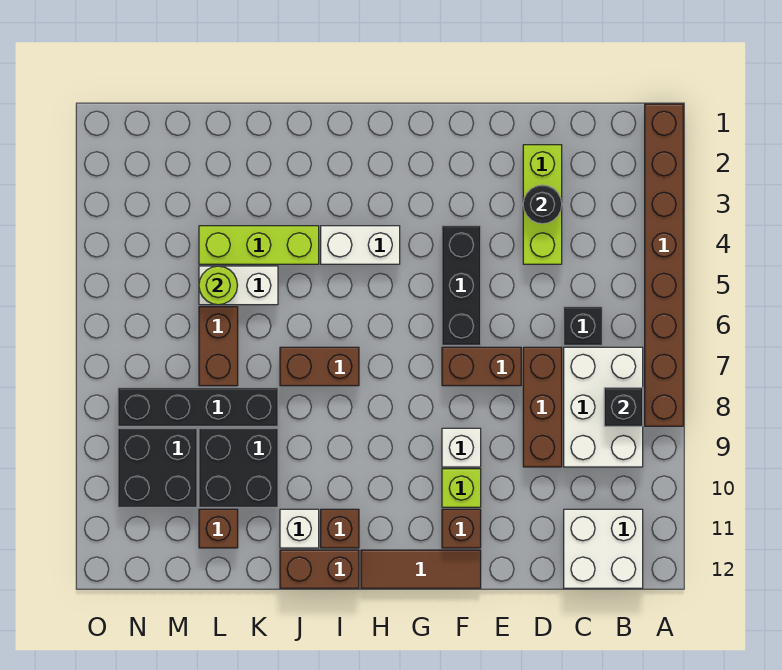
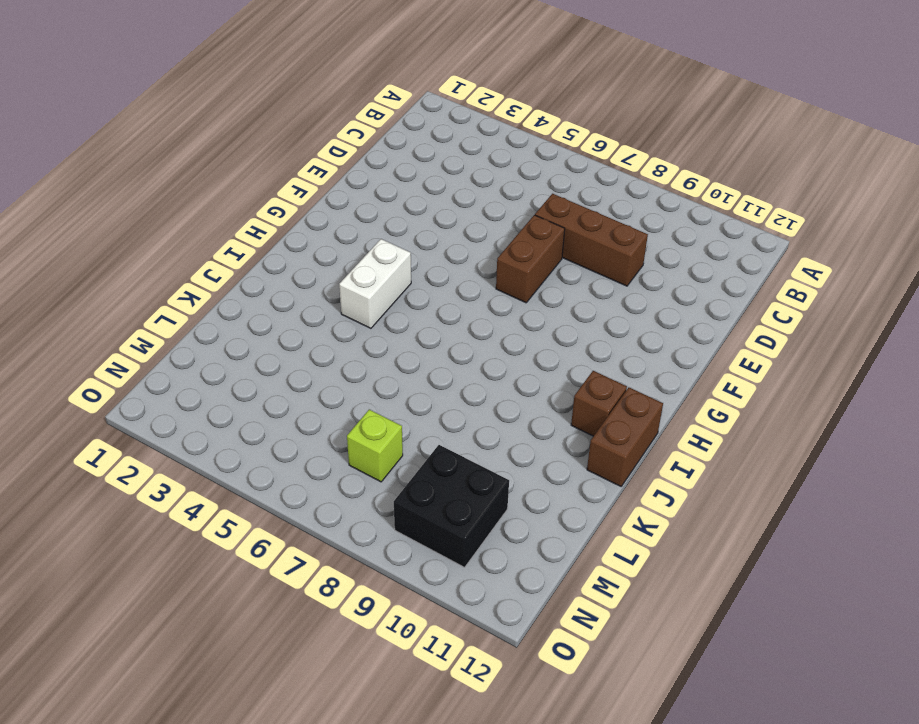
lime brick M7 level 1 -> lime brick F10 level 1
none -> brown brick A1:A8 level 1
none -> white brick B7:C9 level 1
none -> white brick B11:C12 level 1

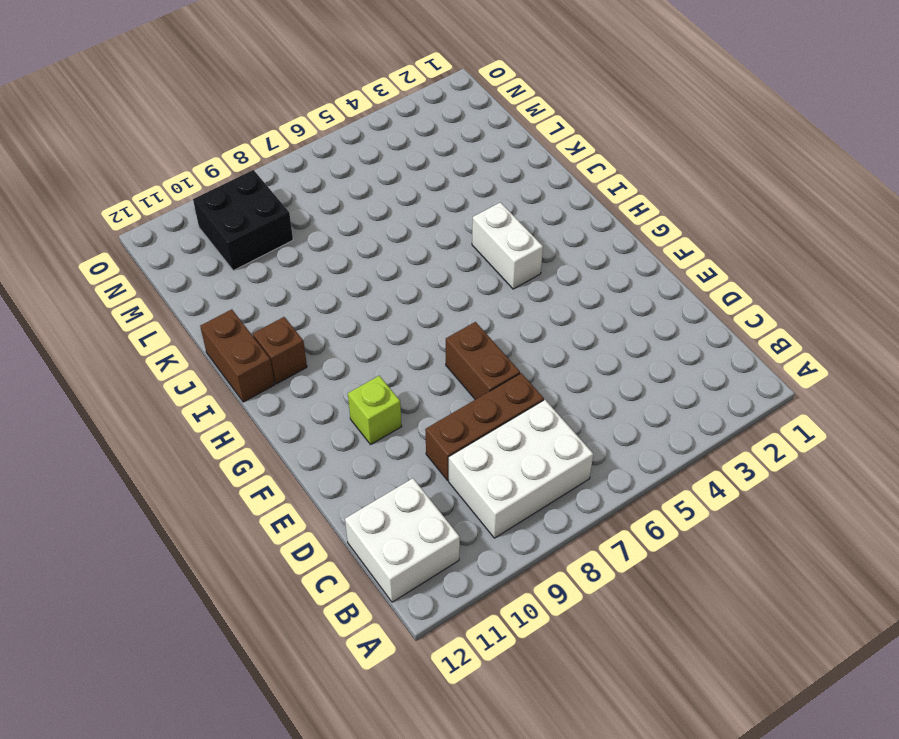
none -> brown brick A1:A8 level 1
none -> black brick C6 level 1
none -> lime brick D2:D4 level 1

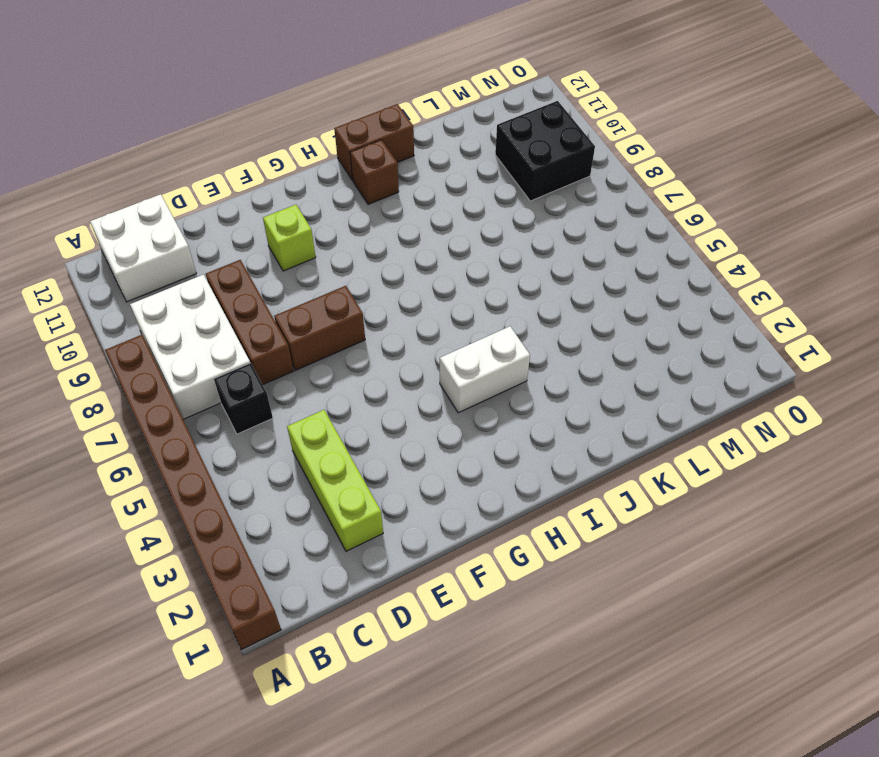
none -> black brick F4:F6 level 1
none -> white brick F9 level 1
none -> brown brick F11 level 1

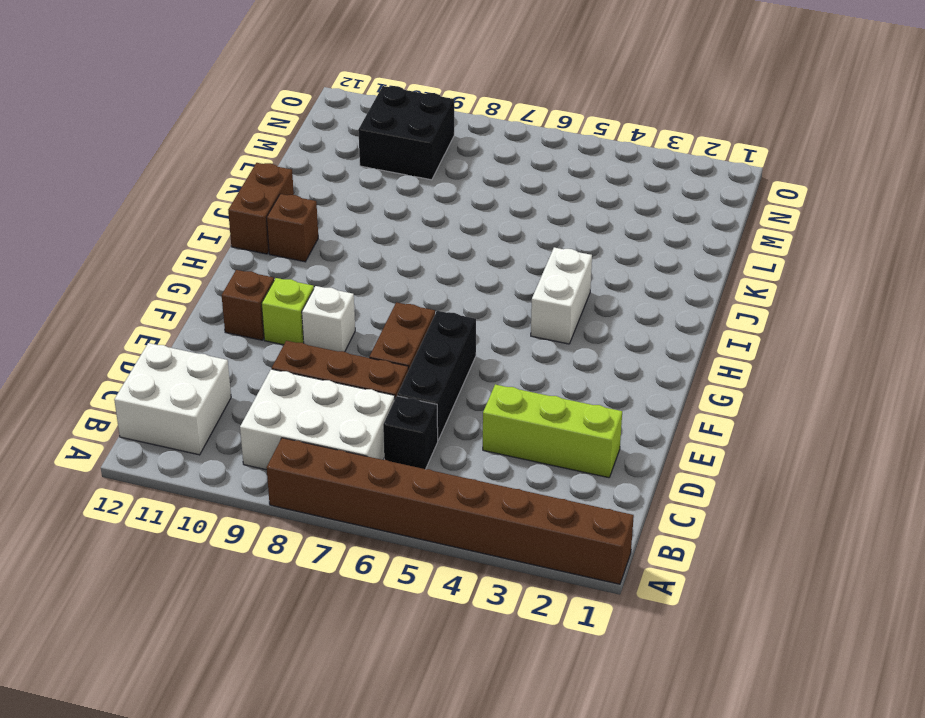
black brick D6:F6 level 1 -> black brick F4:F6 level 1
none -> brown tile F12:H12 level 1
none -> brown brick I7:J7 level 1
none -> lime brick J4:L4 level 1

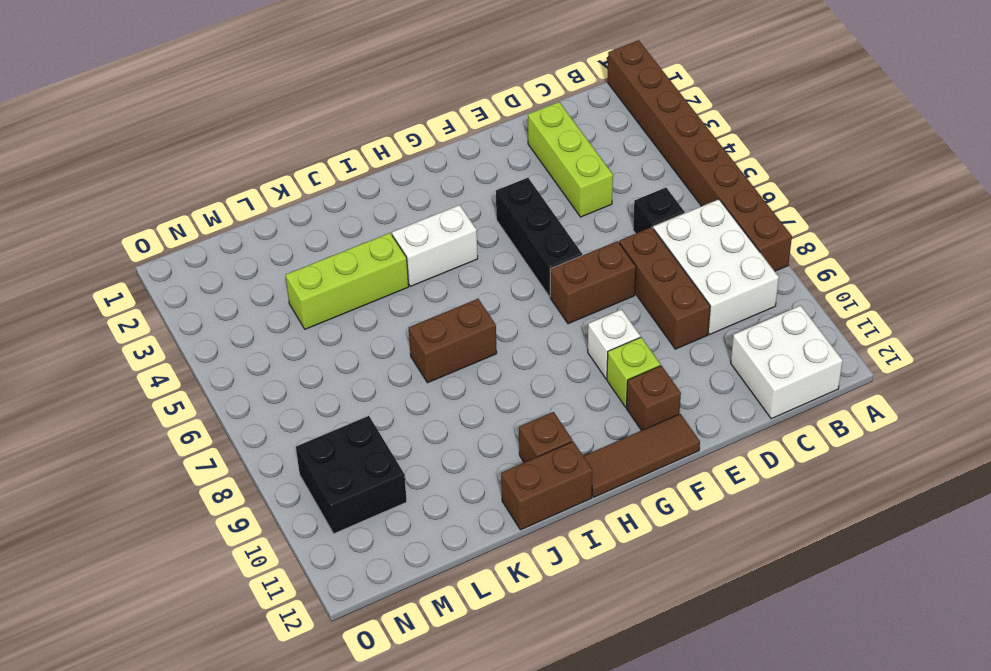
none -> white brick J11 level 1
none -> white brick K5:L5 level 1
none -> black brick K8:N8 level 1

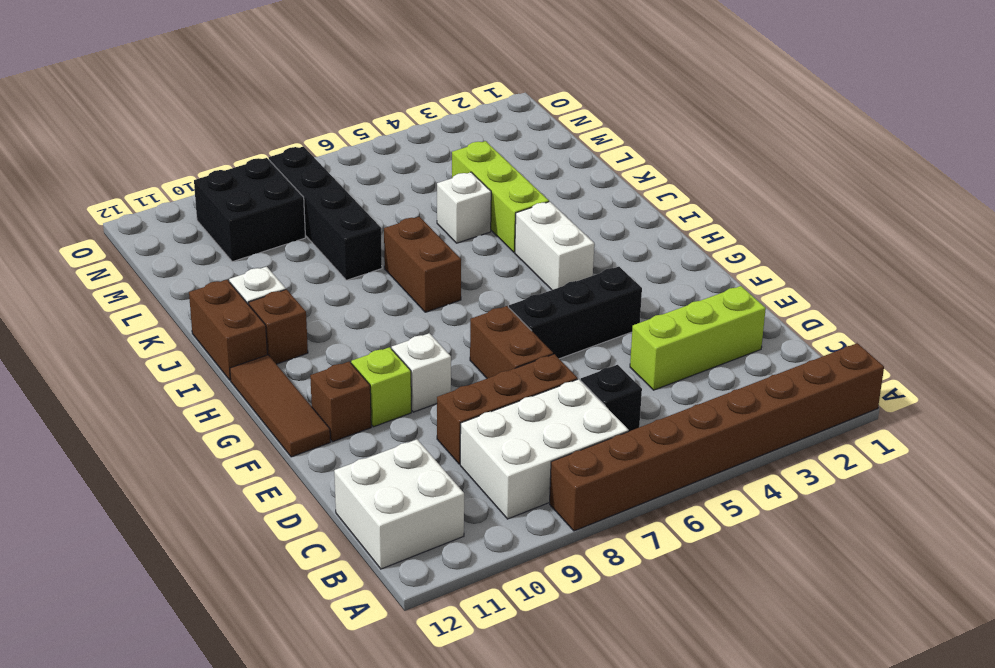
white brick K5 level 1 -> white brick K5:L5 level 1
none -> black brick K9:L10 level 1
none -> brown brick L6:L7 level 1
none -> brown brick L11 level 1

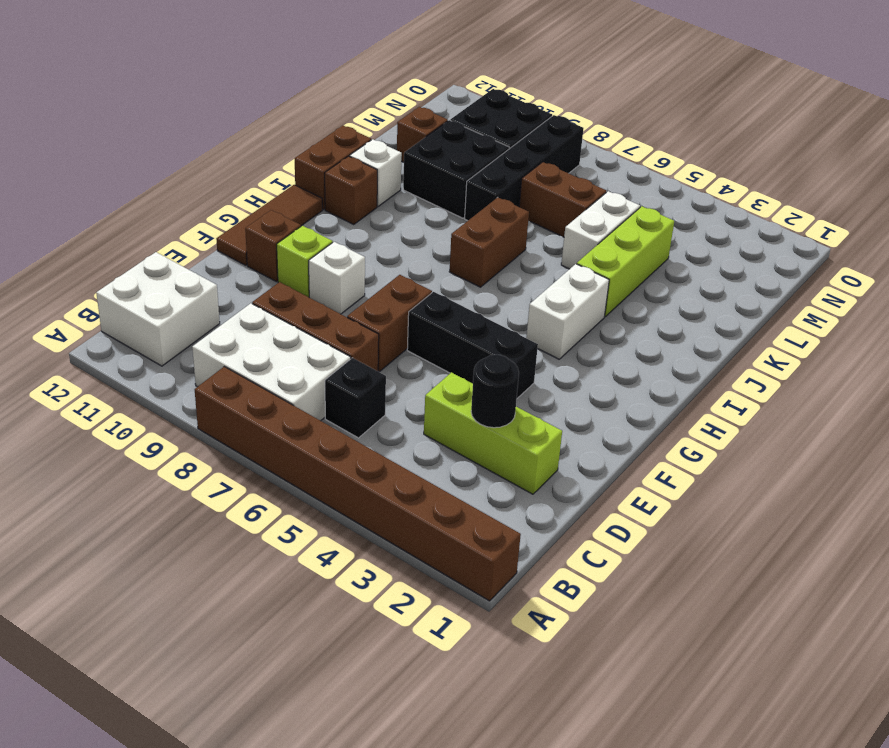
none -> black brick B8 level 2
none -> lime round brick L5 level 2

